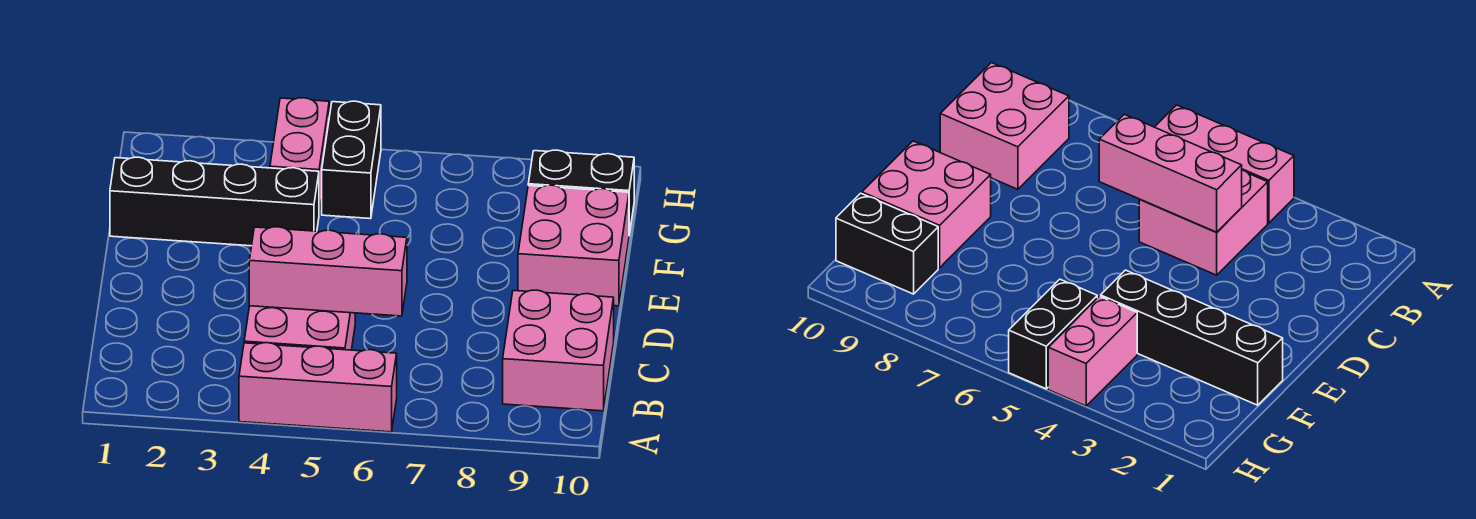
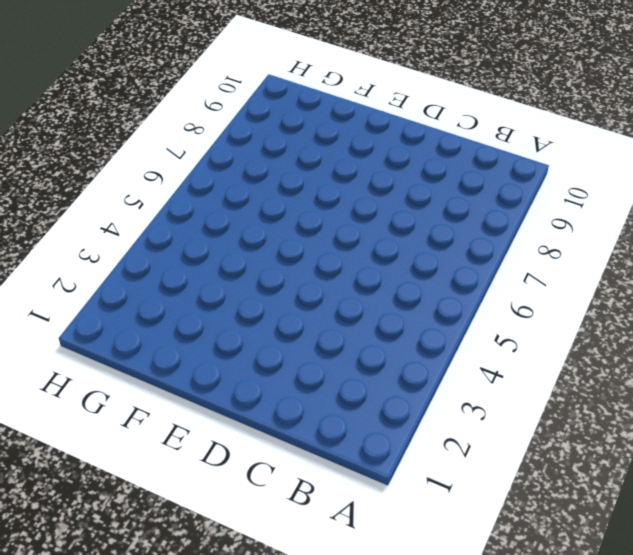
none -> pink brick A4:A6 level 1
none -> pink brick B4:C5 level 1

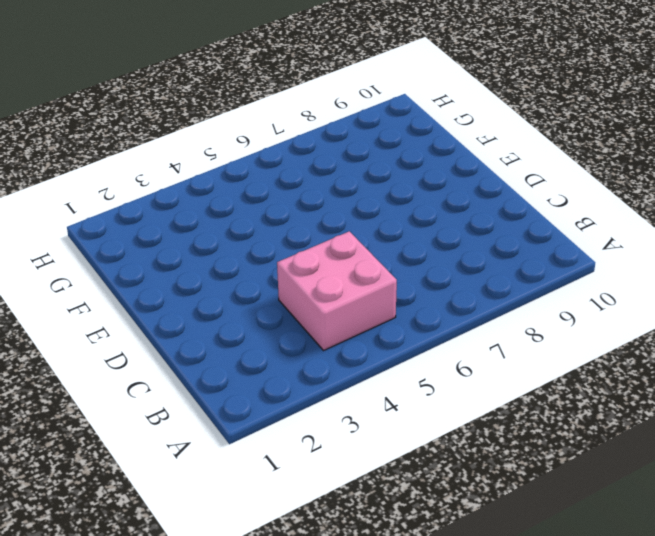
none -> pink brick A4:A6 level 1
none -> pink brick B9:C10 level 1

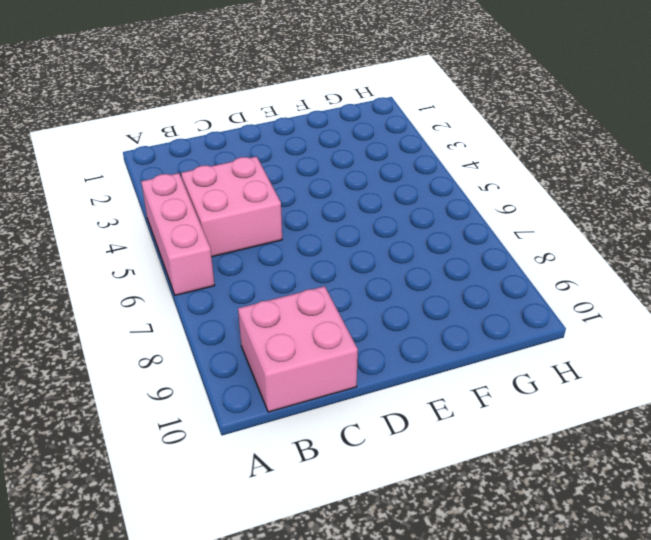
none -> pink brick E9:F10 level 1
none -> black brick F1:F4 level 1

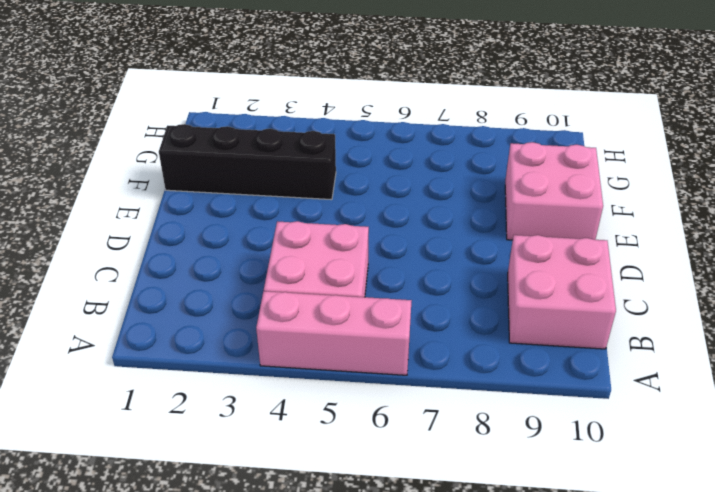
none -> pink brick G4:H4 level 1
none -> black brick G5:H5 level 1

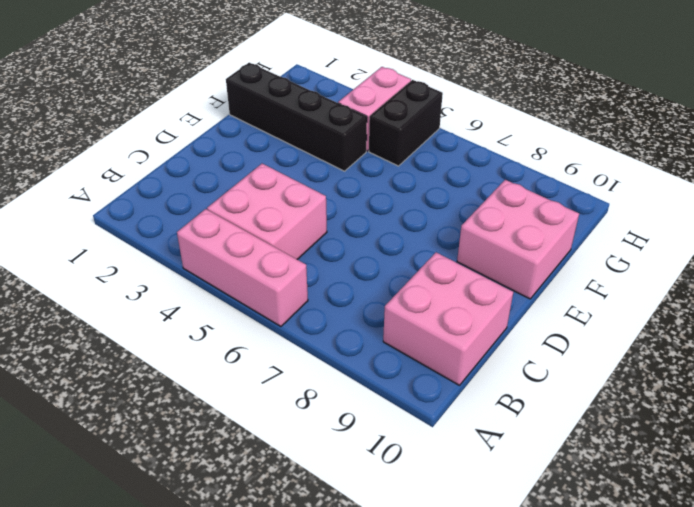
none -> black brick G9:G10 level 1
none -> pink brick C4:C6 level 2

